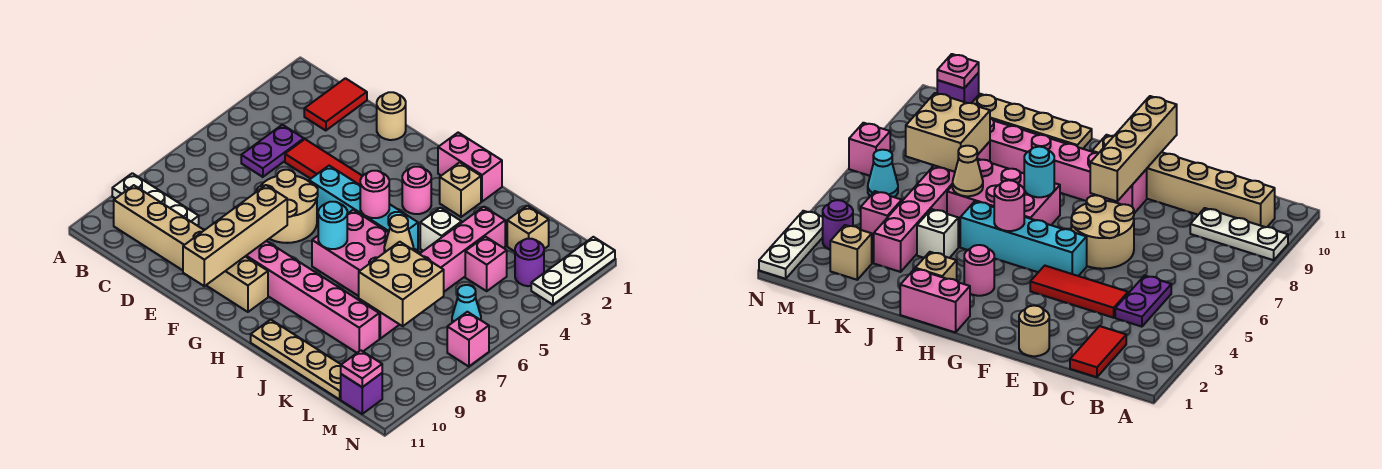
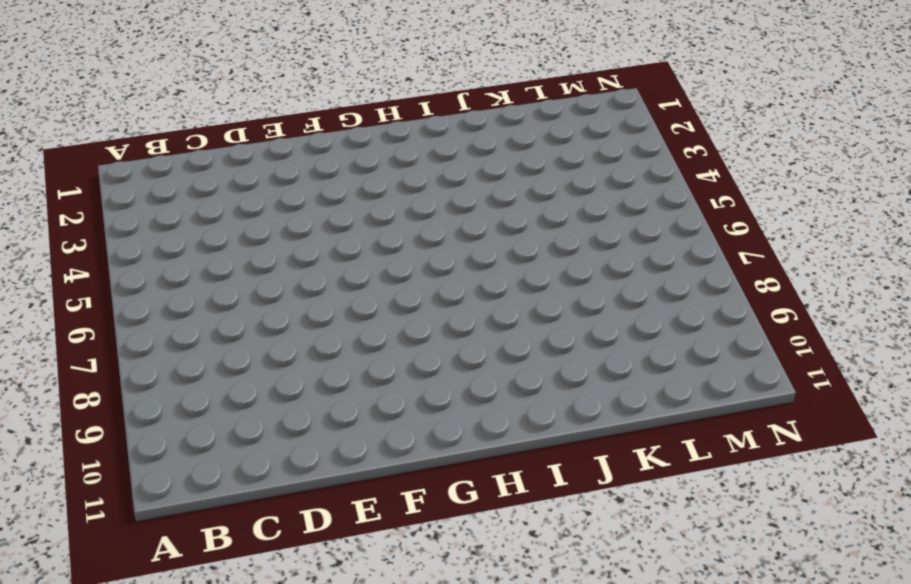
none -> white plate A9:C9 level 1
none -> tan brick B10:G10 level 1
none -> red tile C1:C2 level 1

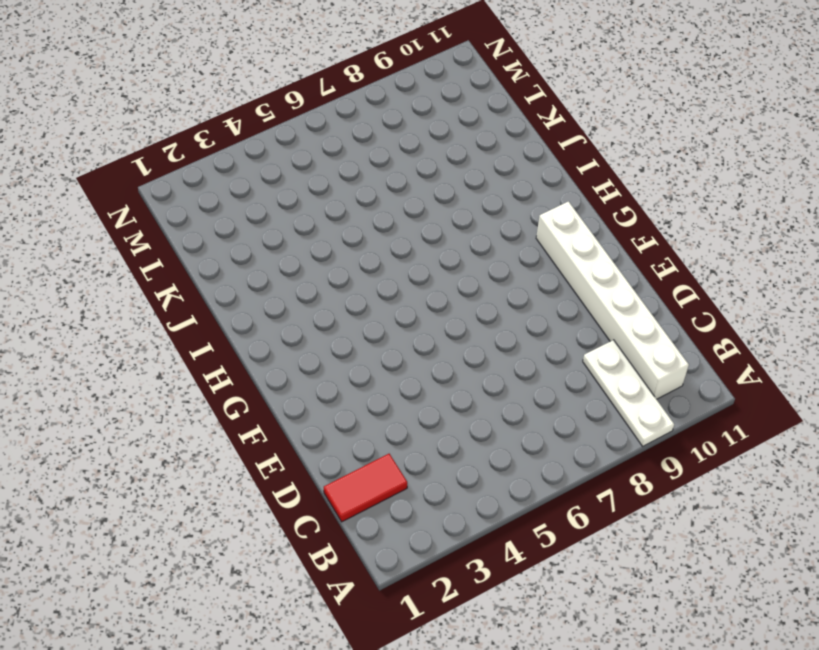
white brick B10:G10 level 1 -> tan brick B10:G10 level 1
none -> purple plate C4:C5 level 1
none -> red tile D4:F4 level 1
none -> tan round brick E1 level 1

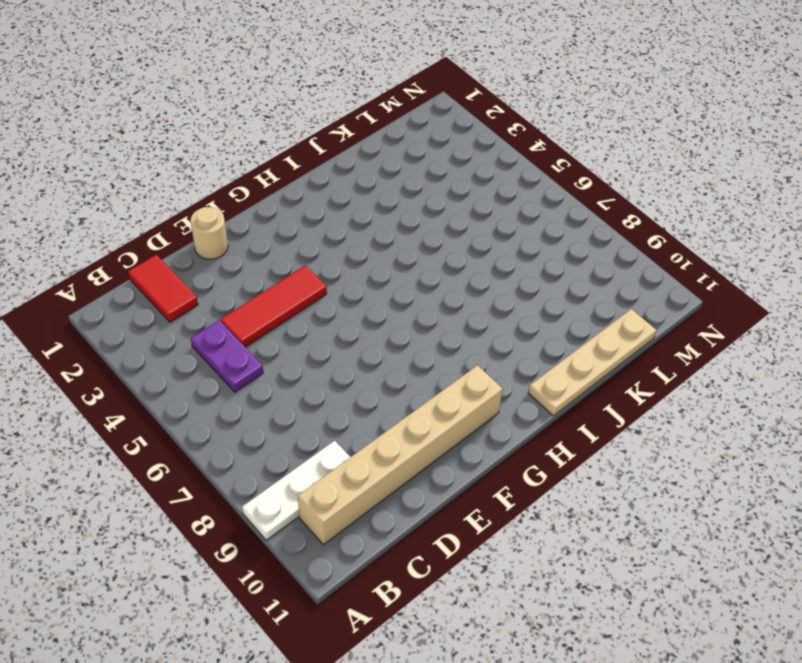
none -> tan round brick E6:F7 level 1
none -> cyan brick F5:I5 level 1
none -> pink brick F9:K9 level 1

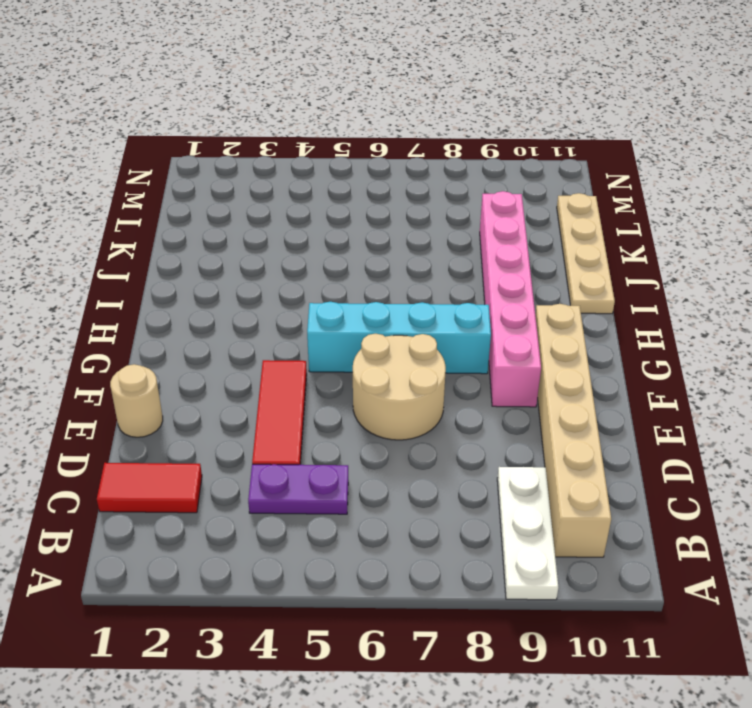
cyan brick G5:G8 level 1 -> cyan brick F5:I5 level 1
none -> pink brick H1:I1 level 1
none -> pink round brick H3 level 1
none -> pink brick H6:J7 level 1

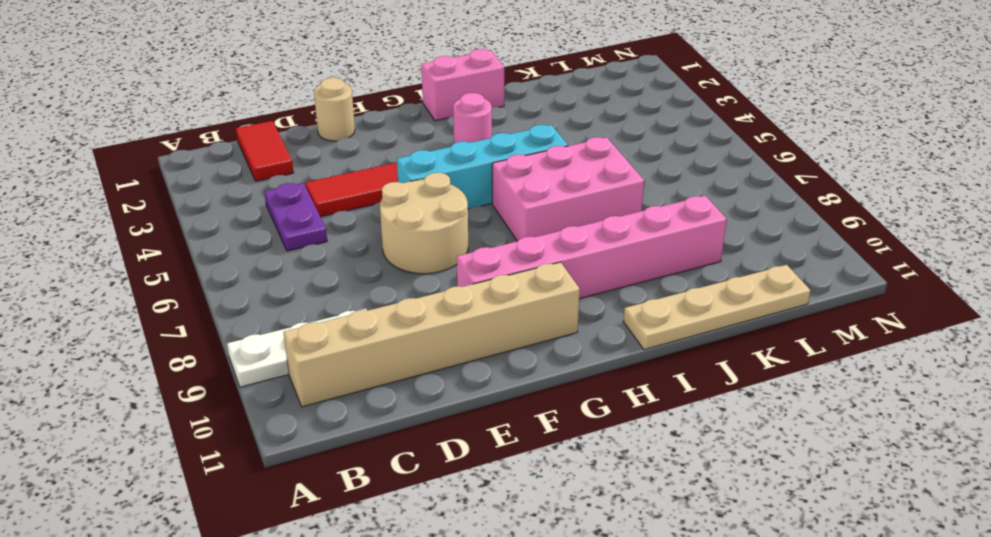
none -> tan brick I2 level 1
none -> white brick J4 level 1
none -> pink brick K3:K8 level 1

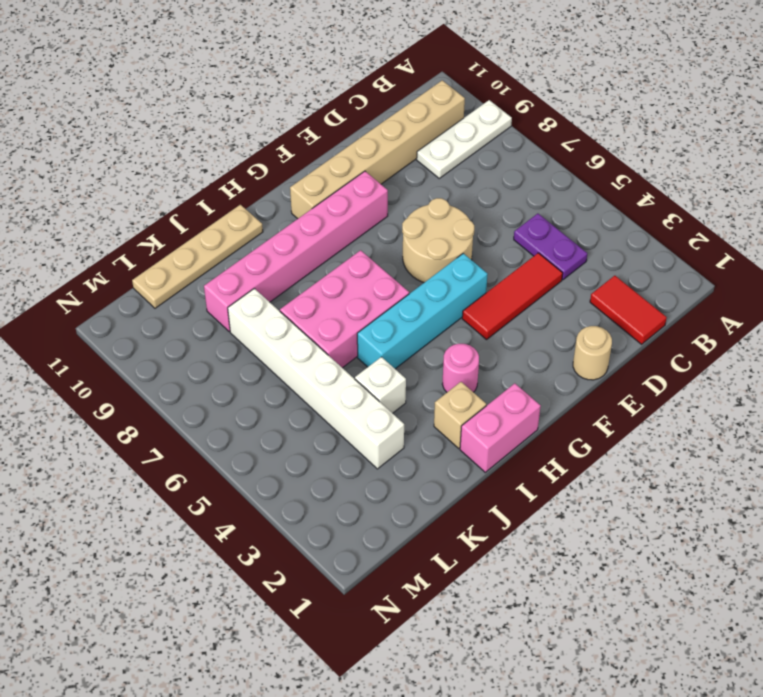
white brick K3:K8 level 1 -> pink brick K3:K8 level 1
none -> tan brick L2 level 1
none -> pink brick L4 level 1
none -> purple round brick M3 level 1

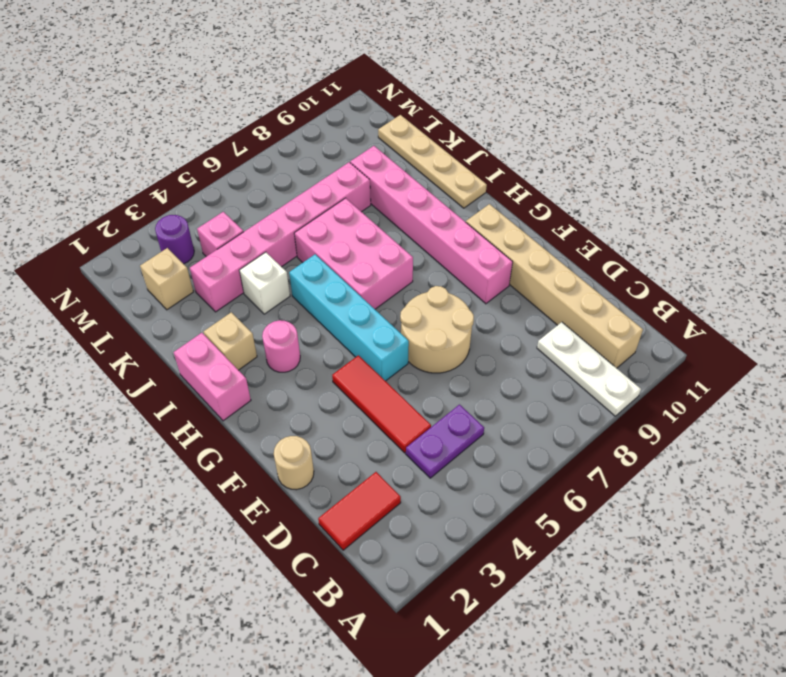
none -> cyan cone M6 level 1
none -> purple brick M11 level 1
none -> white plate N1:N3 level 1

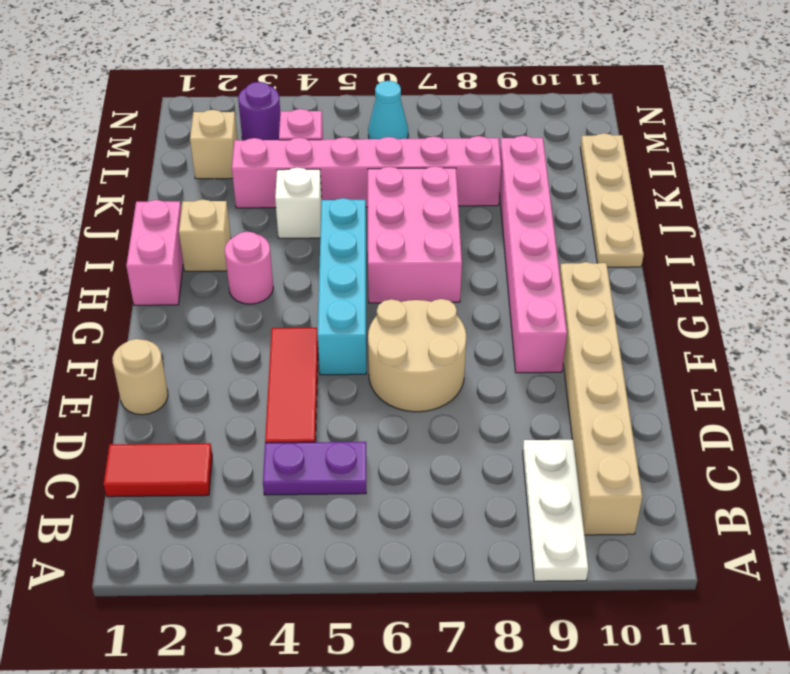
none -> purple brick M11 level 1
none -> white plate N1:N3 level 1
none -> pink brick N7 level 1

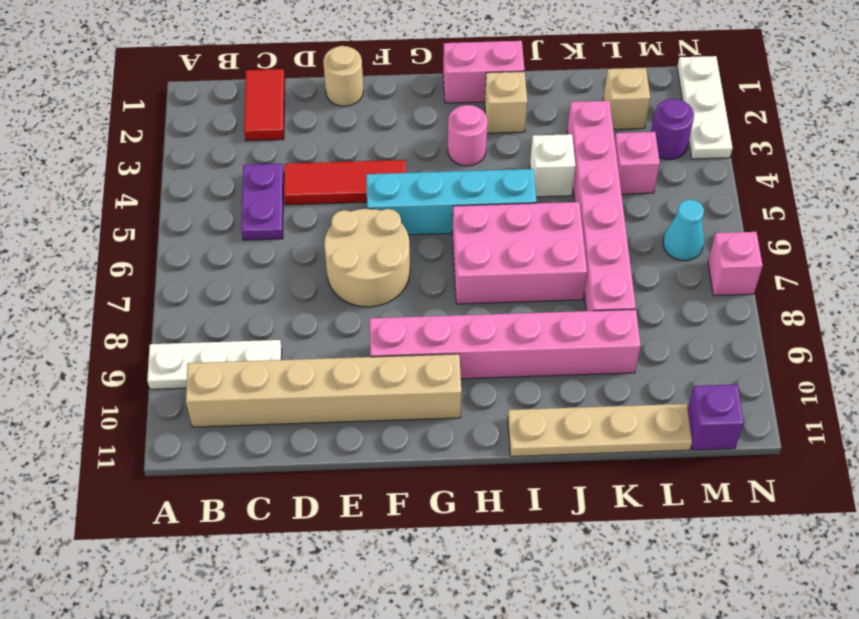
none -> tan brick F8:F11 level 2
none -> pink round brick H5 level 2
none -> cyan round brick H7 level 2

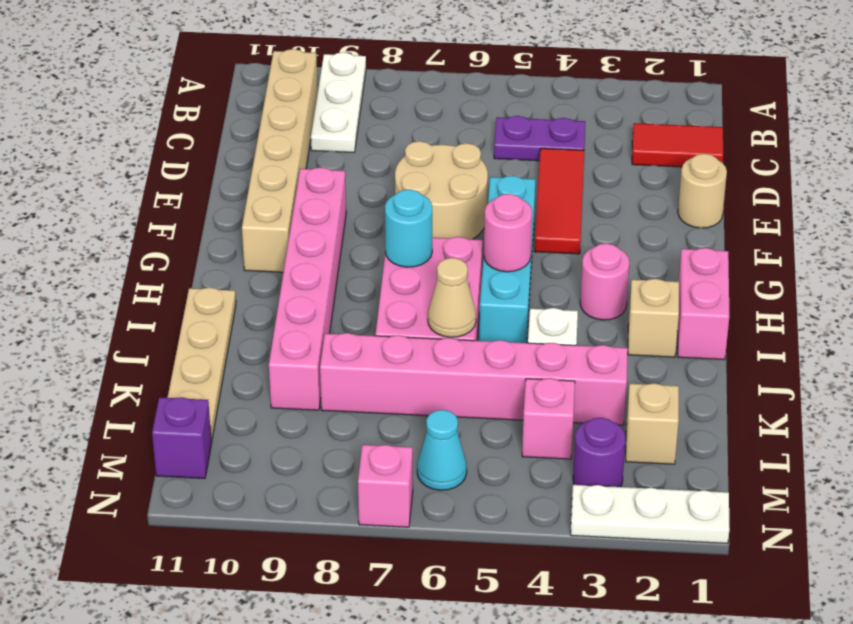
none -> tan brick F8:F11 level 2
none -> tan brick K7:L8 level 2
none -> pink plate M11 level 2

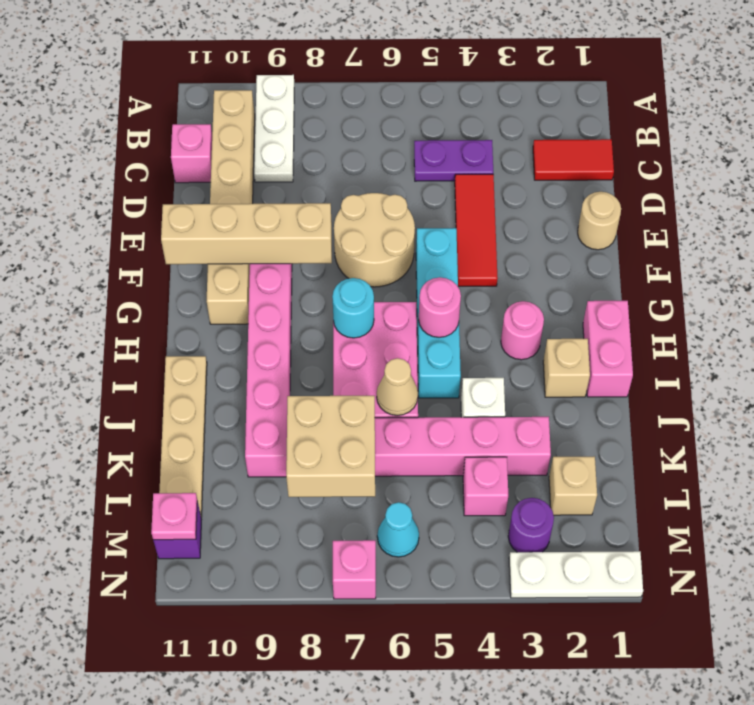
pink brick C11 level 1 -> none

